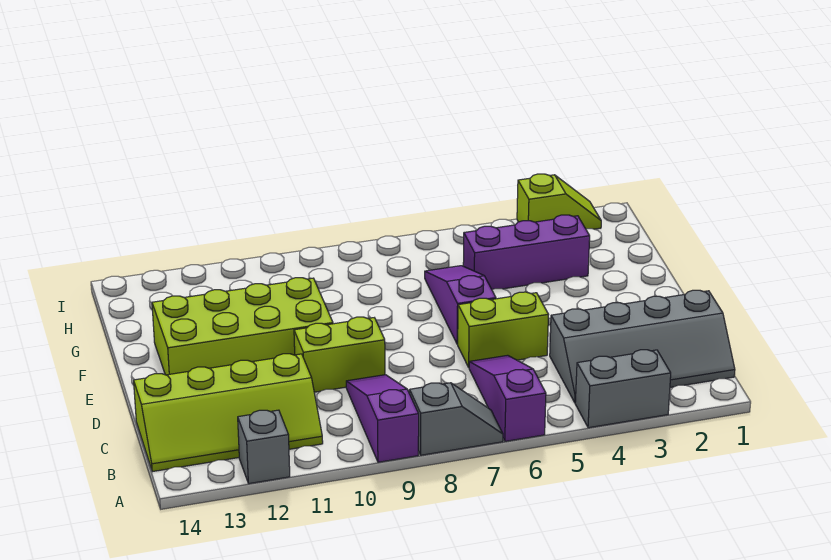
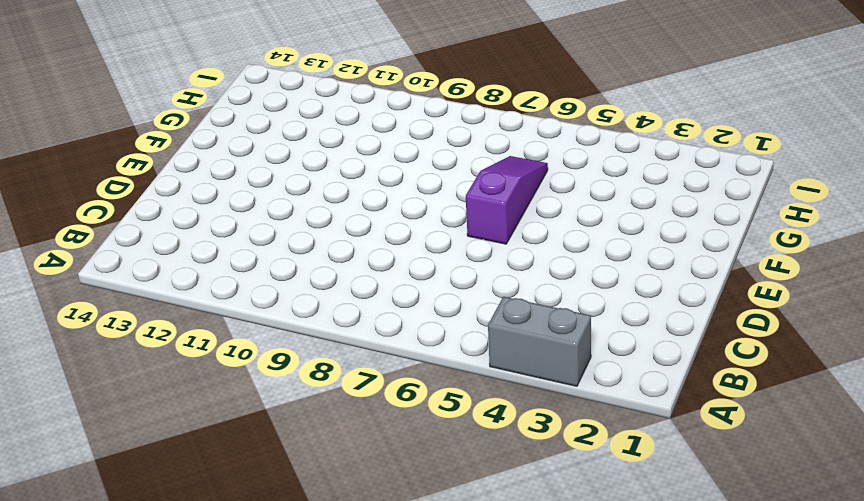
none -> purple slope A6:C6 level 1 top A
none -> grey slope A7:A8 level 1 top 8
none -> purple slope A9:C9 level 1 top A

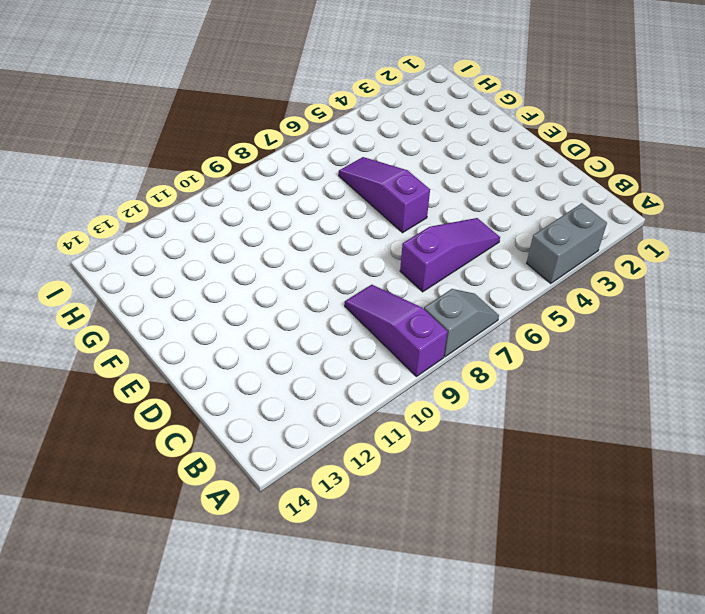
purple slope C5:C7 level 1 top 7 -> purple slope A6:C6 level 1 top A
none -> grey brick A12 level 1
none -> grey slope B1:C4 level 1 top C
none -> lime slope B11:C14 level 1 top C

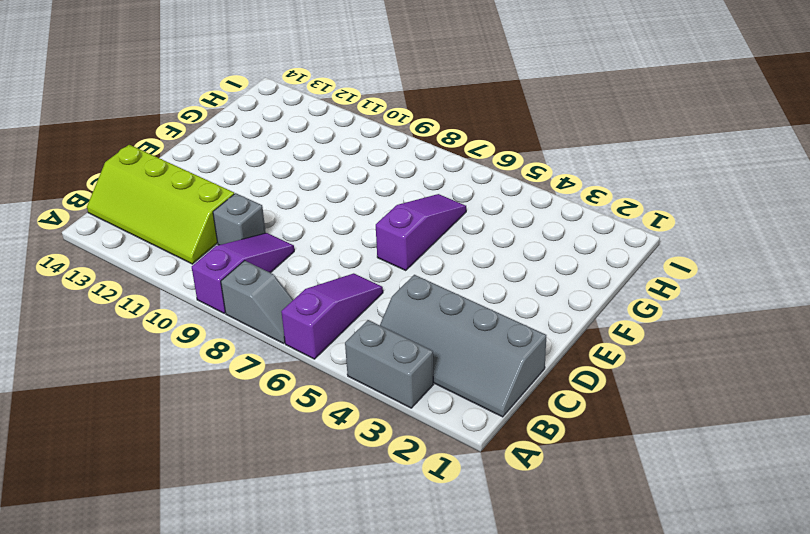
grey brick C10 level 1 -> grey brick A12 level 1
none -> lime brick D5:D6 level 1
none -> lime brick D9:D10 level 1
none -> lime brick E10:F13 level 1

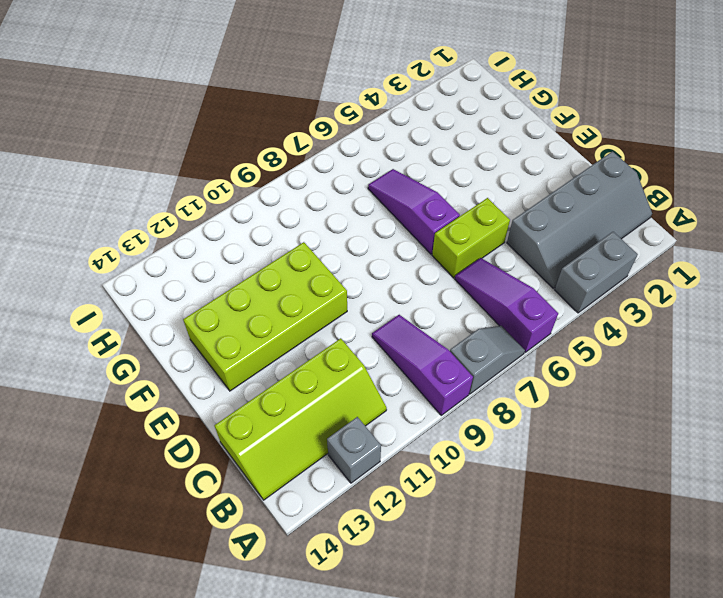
none -> lime brick D9:D10 level 1
none -> purple brick G3:G5 level 1
none -> lime slope I2:I3 level 1 top 3

